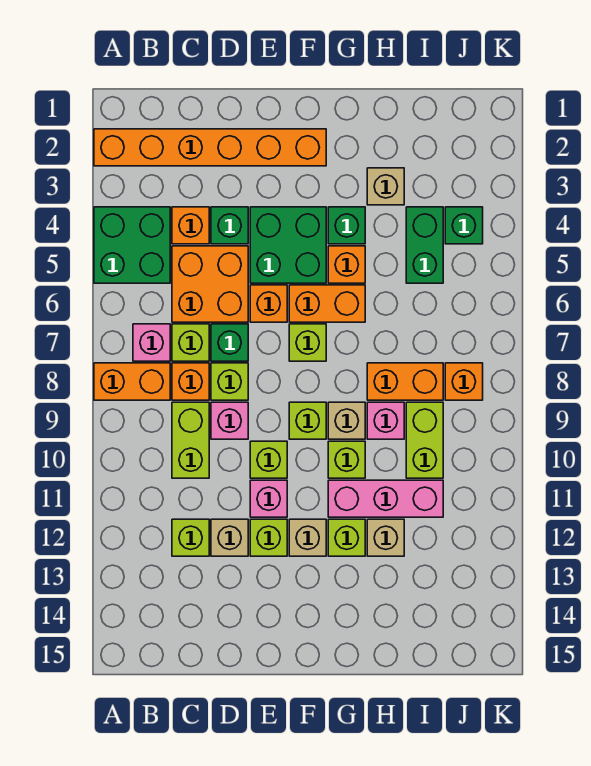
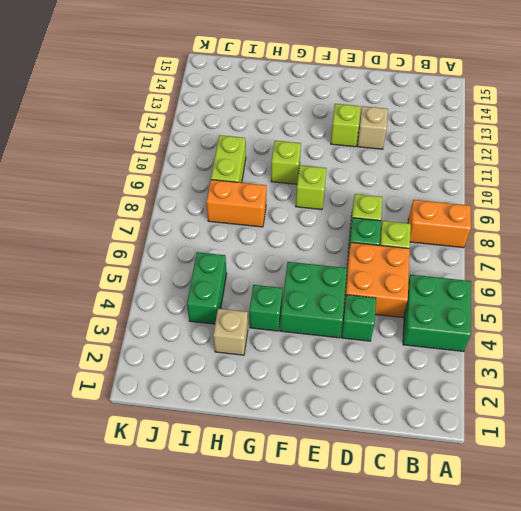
none -> orange brick A2:F2 level 1
none -> pink brick B7 level 1
none -> orange brick C4 level 1
none -> orange brick C8 level 1

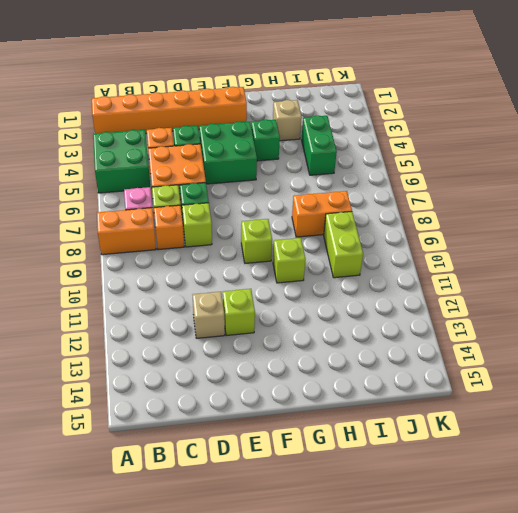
none -> lime brick C9:C10 level 1
none -> lime brick C12 level 1
none -> pink brick D9 level 1
none -> orange brick E6 level 1

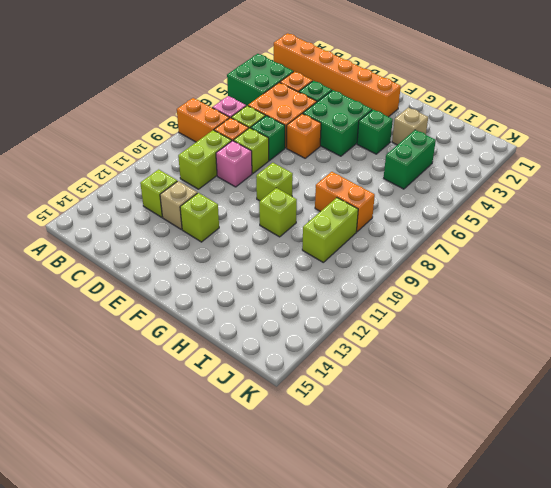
none -> lime brick E10 level 1
none -> pink brick E11 level 1
none -> orange brick F6:G6 level 1
none -> lime brick F7 level 1

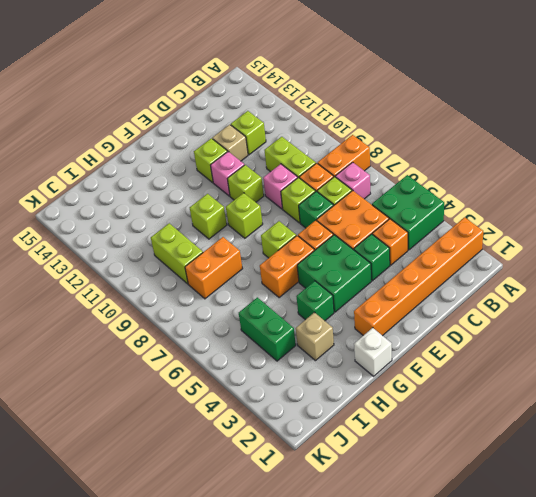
white brick G1 level 1 -> none
none -> tan brick F12 level 1
none -> orange brick G5 level 1
none -> tan brick G9 level 1
none -> pink brick G11:I11 level 1

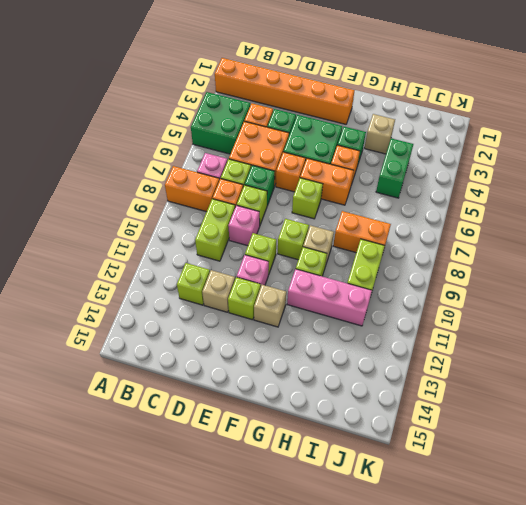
none -> lime brick G12 level 1
none -> pink brick H9 level 1
none -> tan brick H12 level 1
none -> green brick J4 level 1

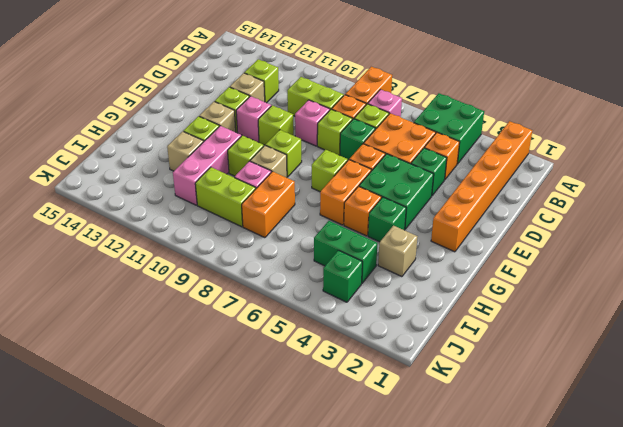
none -> orange brick J8 level 1

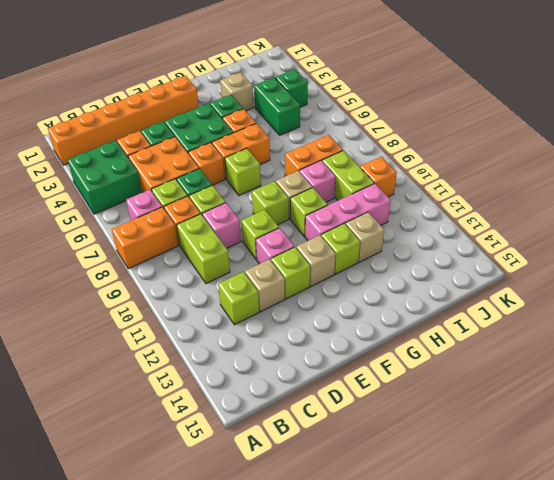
orange brick J10 level 1 -> orange brick J8 level 1

